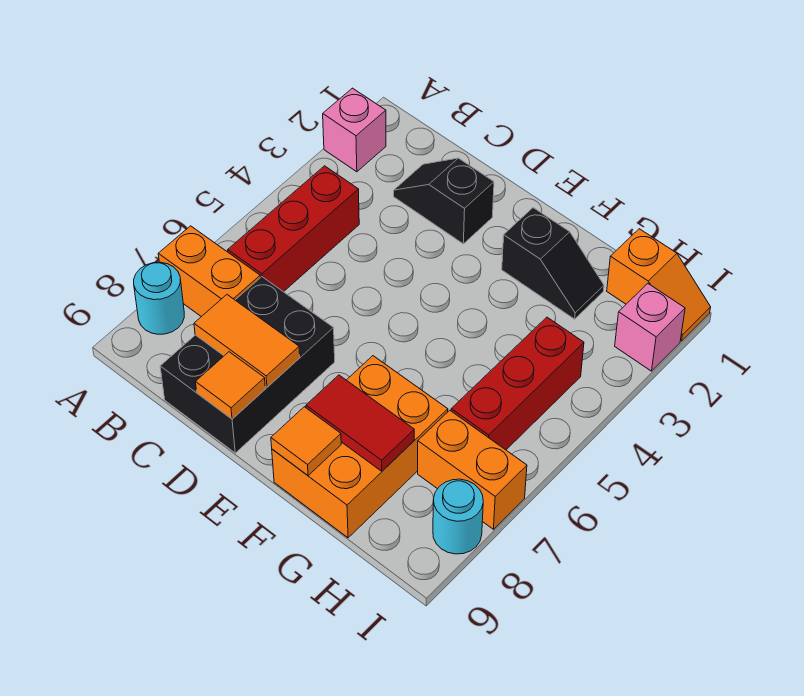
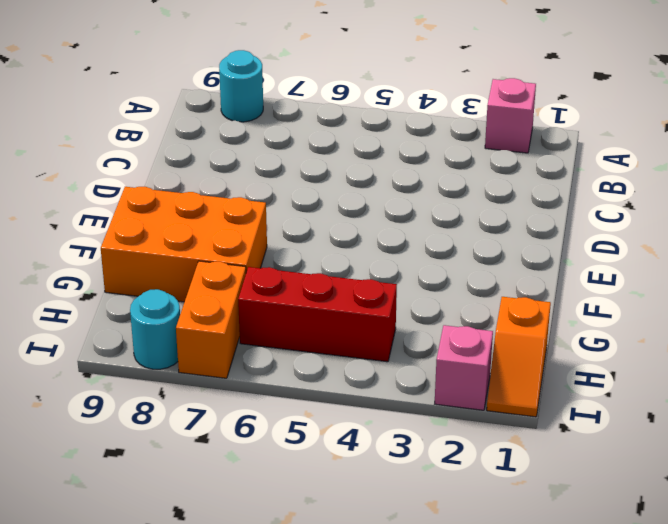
none -> orange brick A7:B7 level 1
none -> red brick B4:B6 level 1
none -> black slope C2:D2 level 1 top D

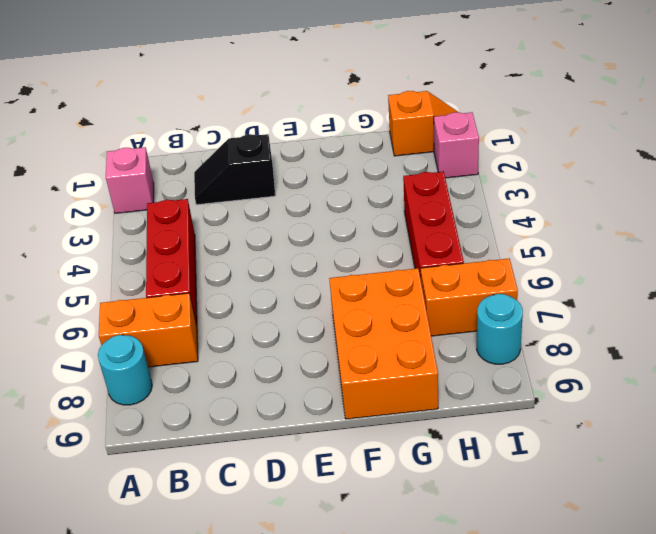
none -> black brick C7:D9 level 1
none -> black slope F2:G2 level 1 top F
none -> orange tile C8:D8 level 2

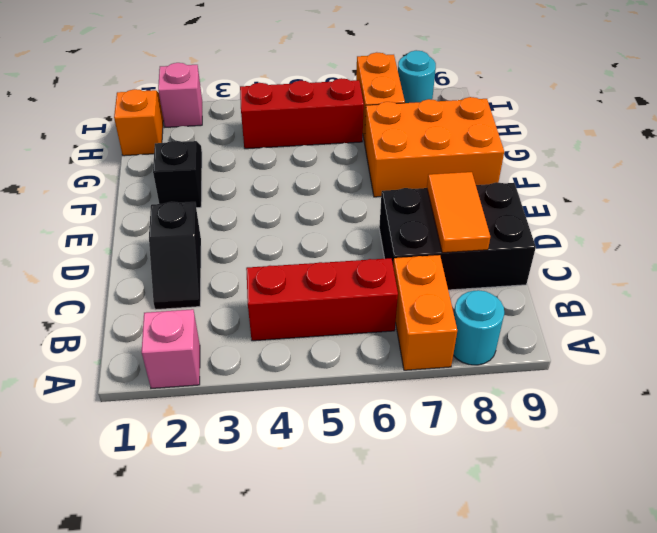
none -> orange tile D9 level 2
none -> red tile F8:G8 level 2
none -> orange tile F9 level 2

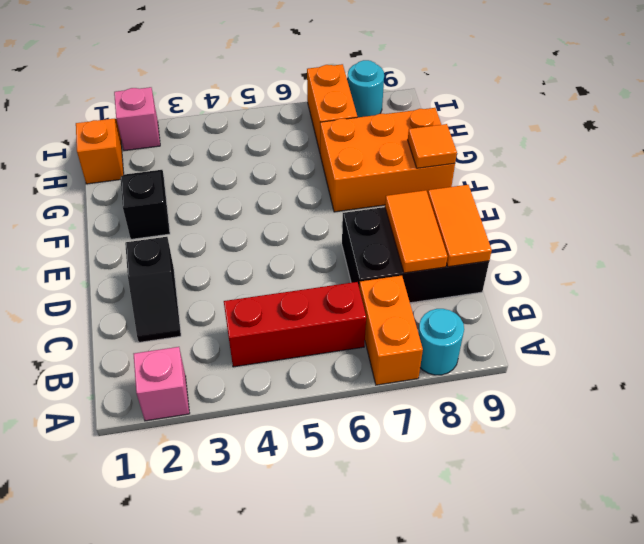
orange tile C9:D9 level 2 -> orange tile D9 level 2
none -> red brick H4:H6 level 1
none -> red tile F8:G8 level 2

